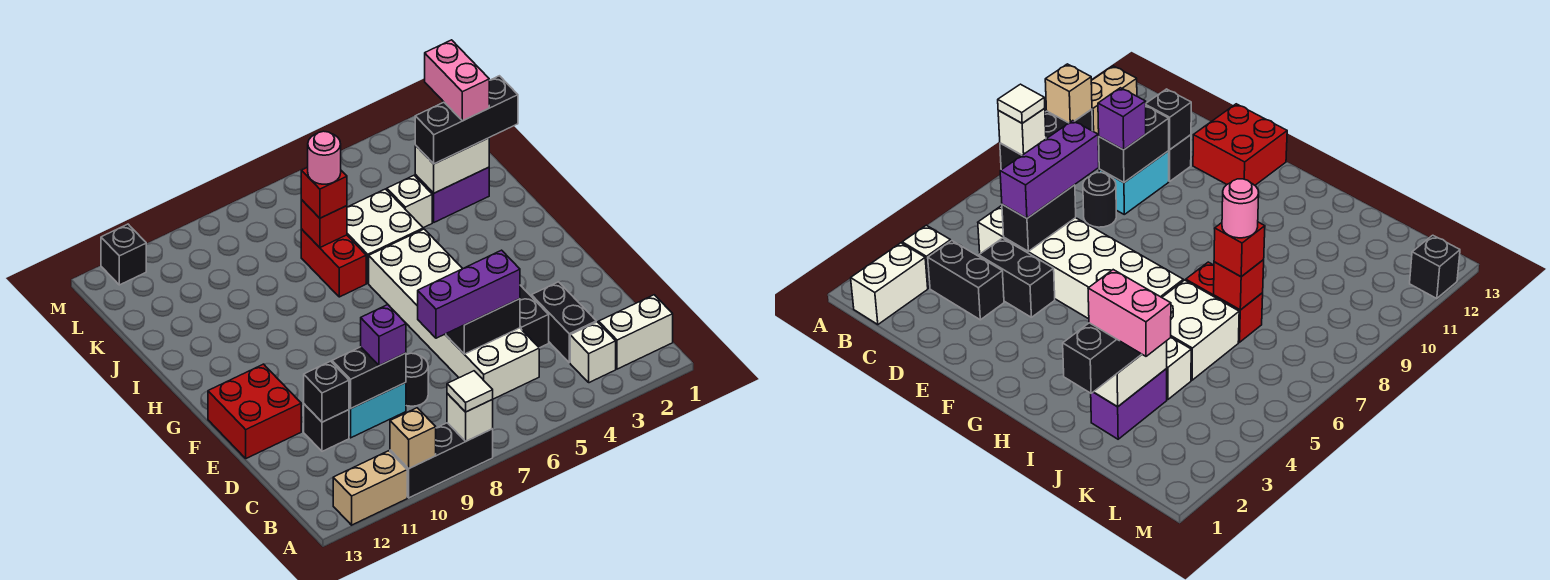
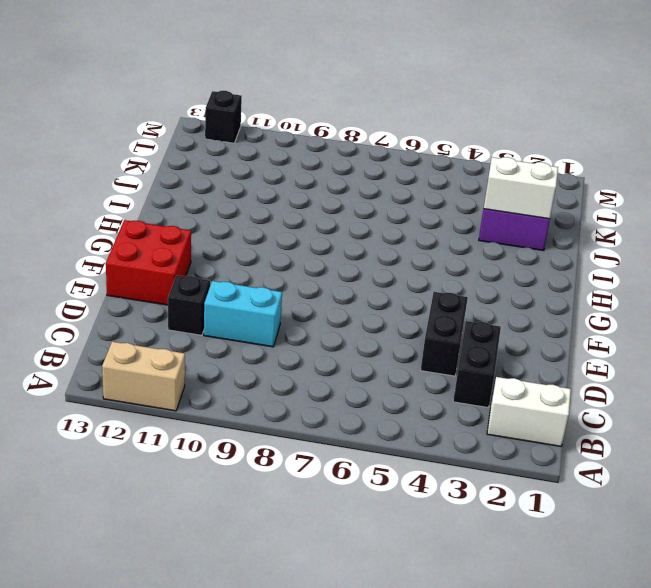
none -> black brick A8:A10 level 1
none -> white brick B3 level 1
none -> white brick C5:H6 level 1
none -> black round brick D8 level 1

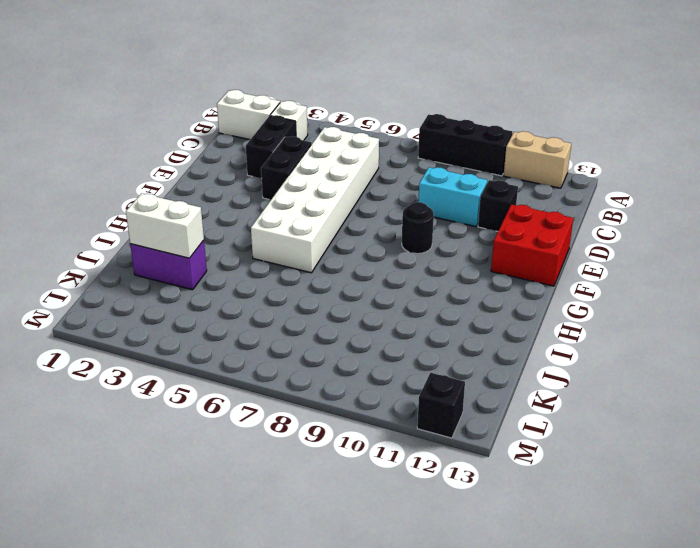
black round brick F9 level 1 -> black round brick D8 level 1
none -> white brick I5:J6 level 1
none -> red brick I7:J7 level 1
none -> white brick J4 level 1
none -> white brick A8 level 2

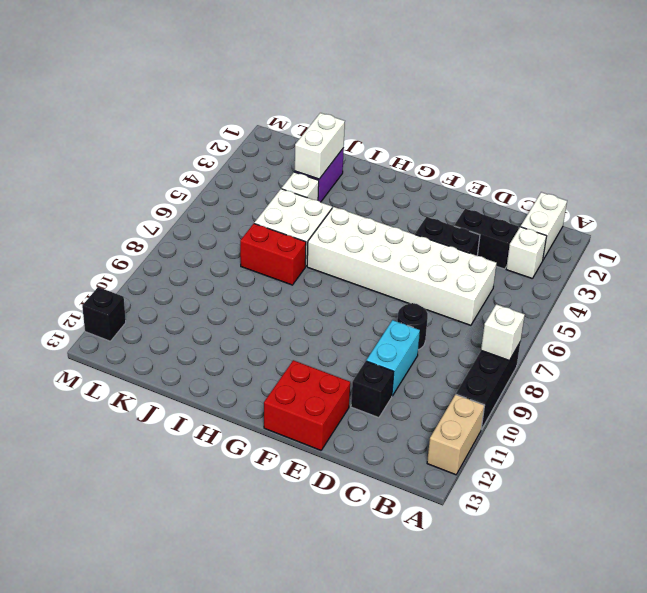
none -> tan brick A10 level 2
none -> black brick D5:D6 level 2
none -> black brick D9:D10 level 2
none -> black brick D11 level 2

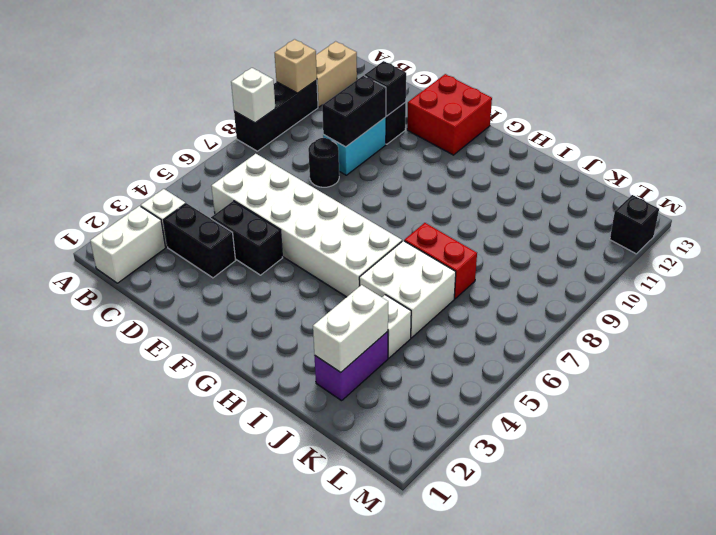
none -> black brick D5:D6 level 2
none -> red brick J7 level 2
none -> white tile A8 level 3
none -> purple brick D5:D7 level 3

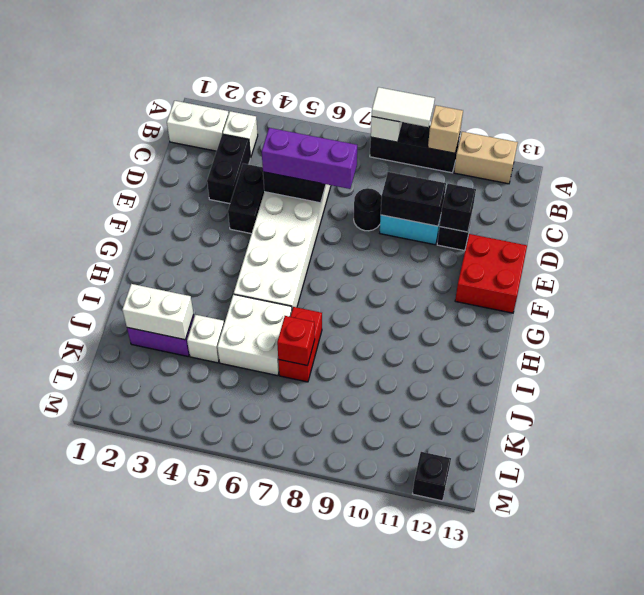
white tile A8:A9 level 3 -> white tile A8 level 3
none -> purple brick D9 level 3
none -> black brick J1:J3 level 3
none -> red brick J7 level 3
none -> pink brick J2:K2 level 4

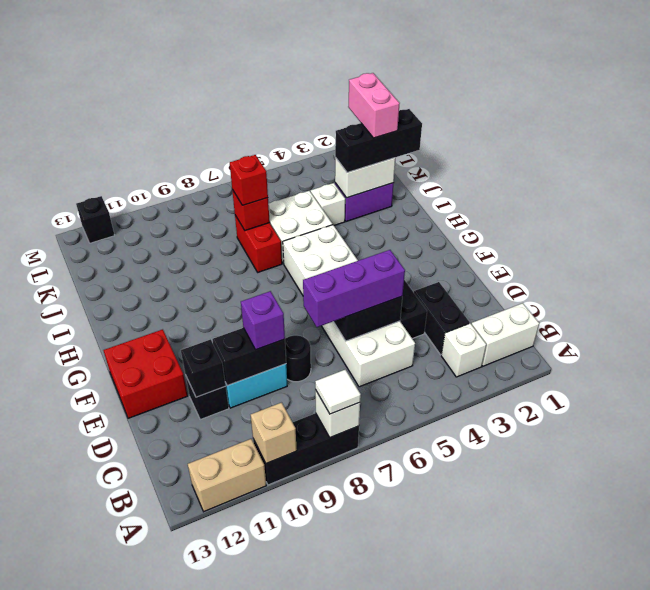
none -> pink round brick J7 level 4

